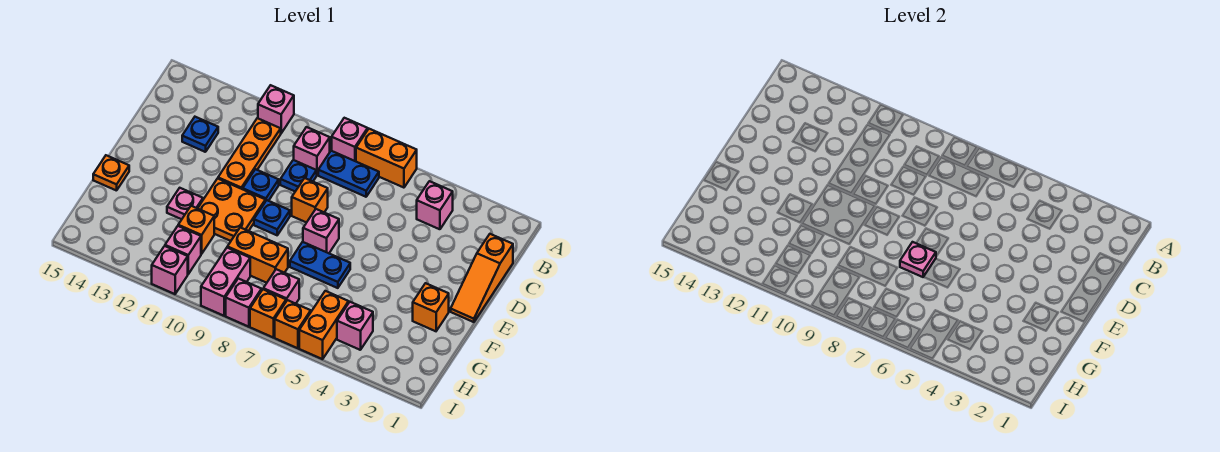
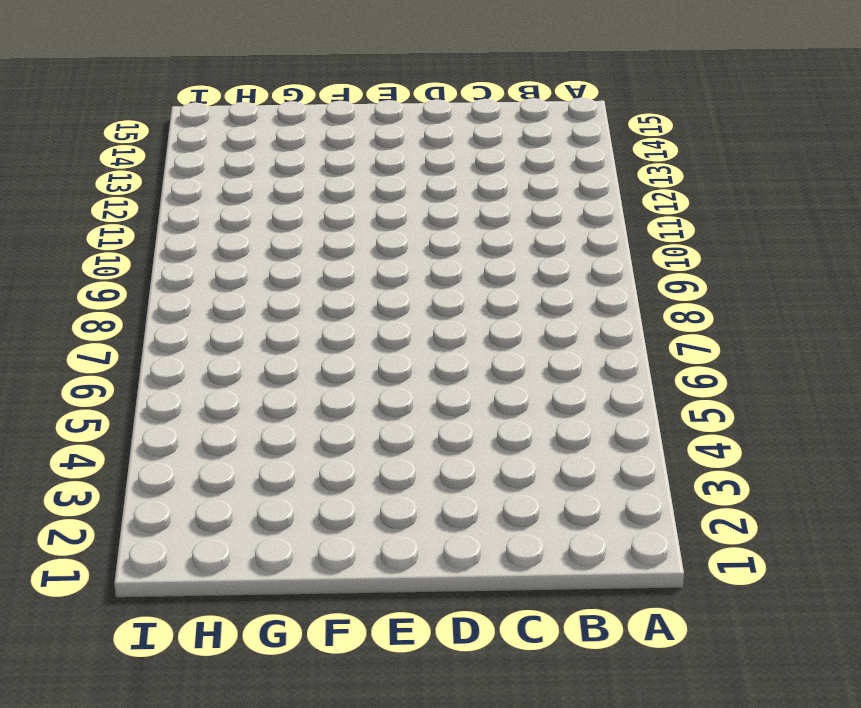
none -> orange brick A6:A7 level 1
none -> pink brick A8 level 1
none -> pink brick A11 level 1
none -> pink brick B4 level 1

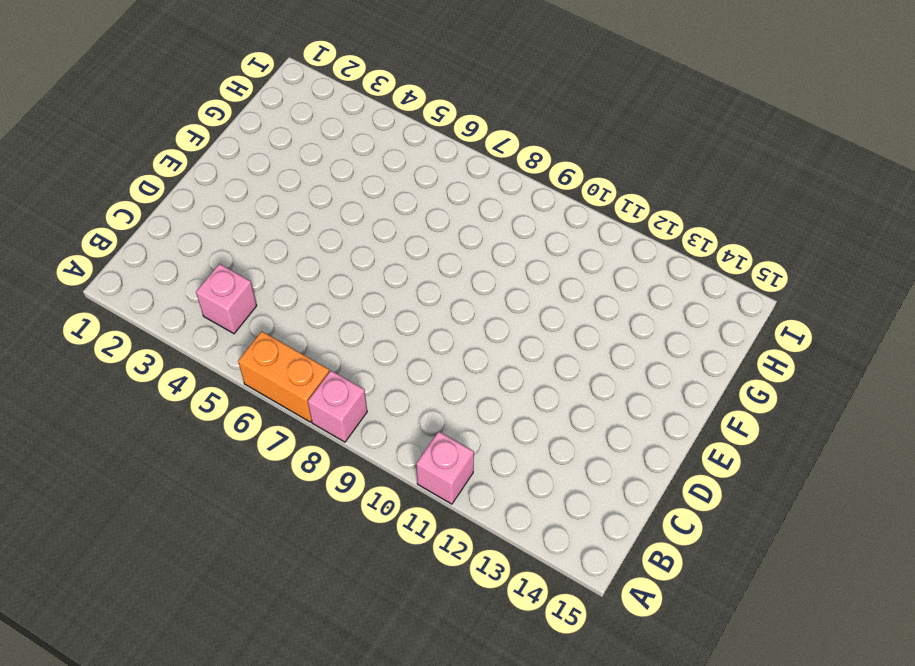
none -> blue plate B7:B8 level 1
none -> pink brick B9 level 1
none -> orange plate B11:D11 level 1
none -> orange slope C1:E1 level 1 top C

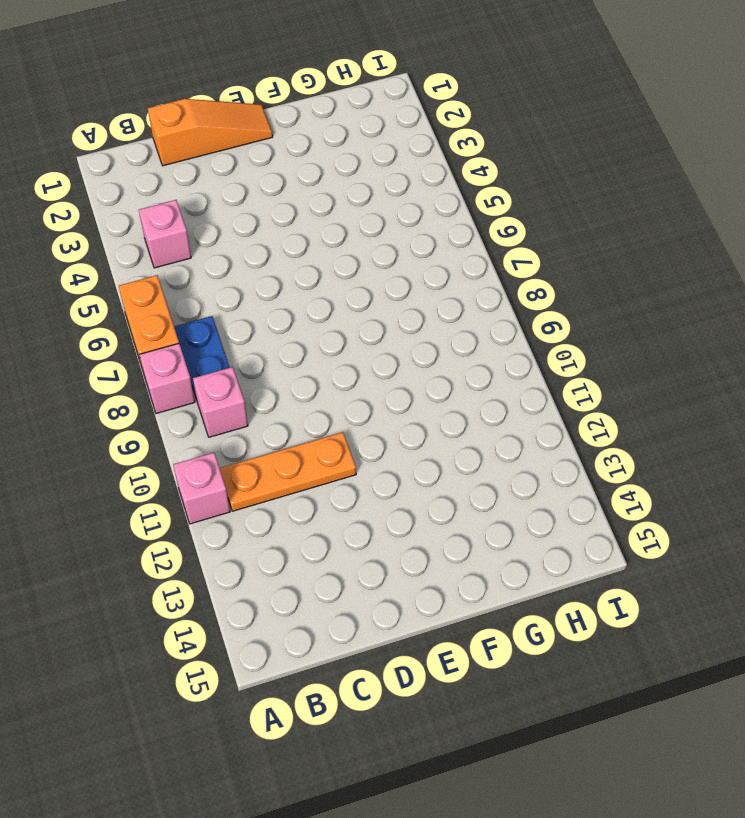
none -> blue plate C9 level 1
none -> blue plate C13 level 1
none -> orange brick D8 level 1
none -> blue plate D10 level 1

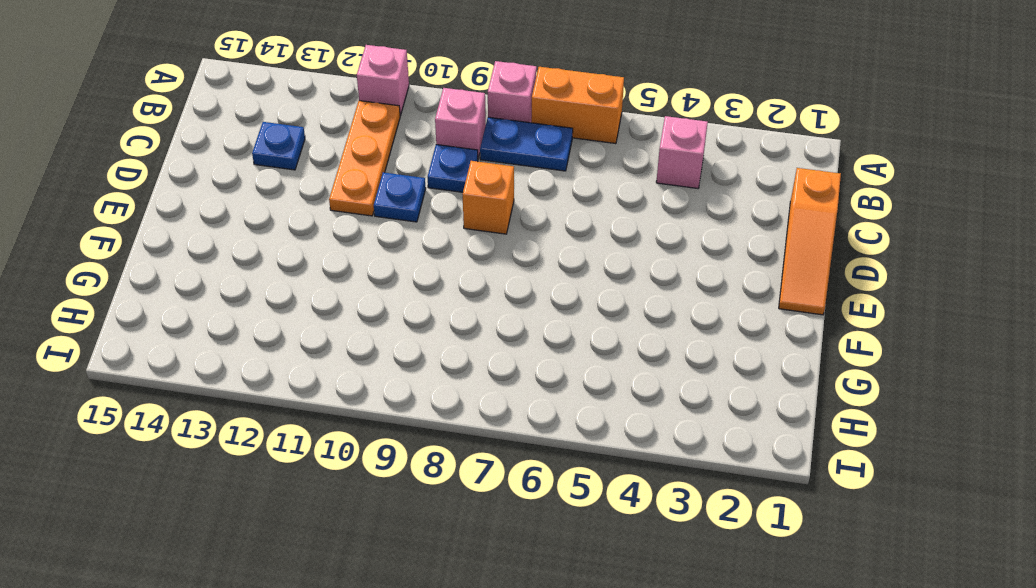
none -> pink brick E7 level 1
none -> blue plate E9 level 1
none -> orange plate E10:F11 level 1
none -> orange brick F2 level 1

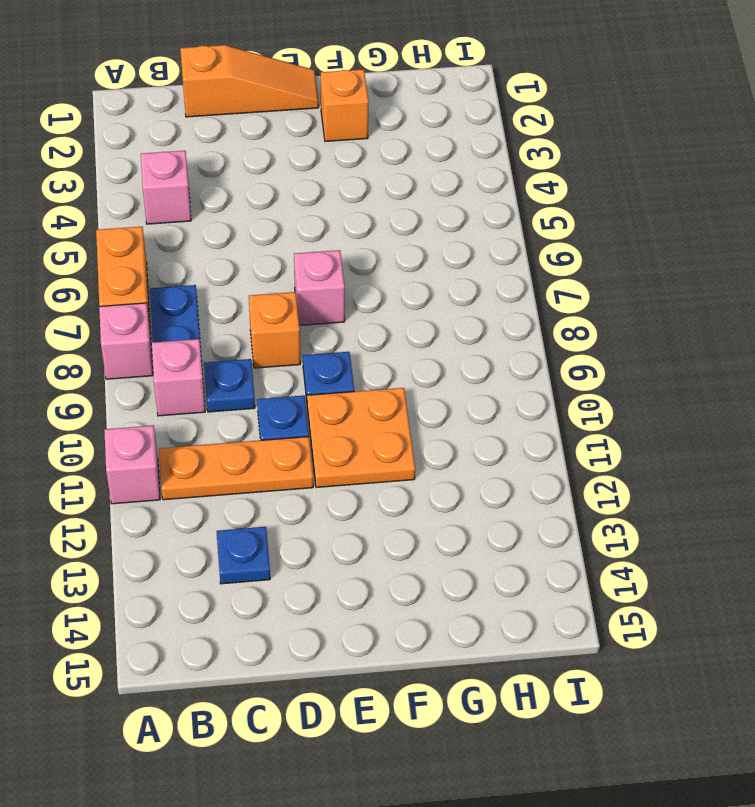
none -> blue plate F6:F7 level 1
none -> pink plate F12 level 1
none -> orange plate F15 level 1
none -> orange brick G8:G9 level 1

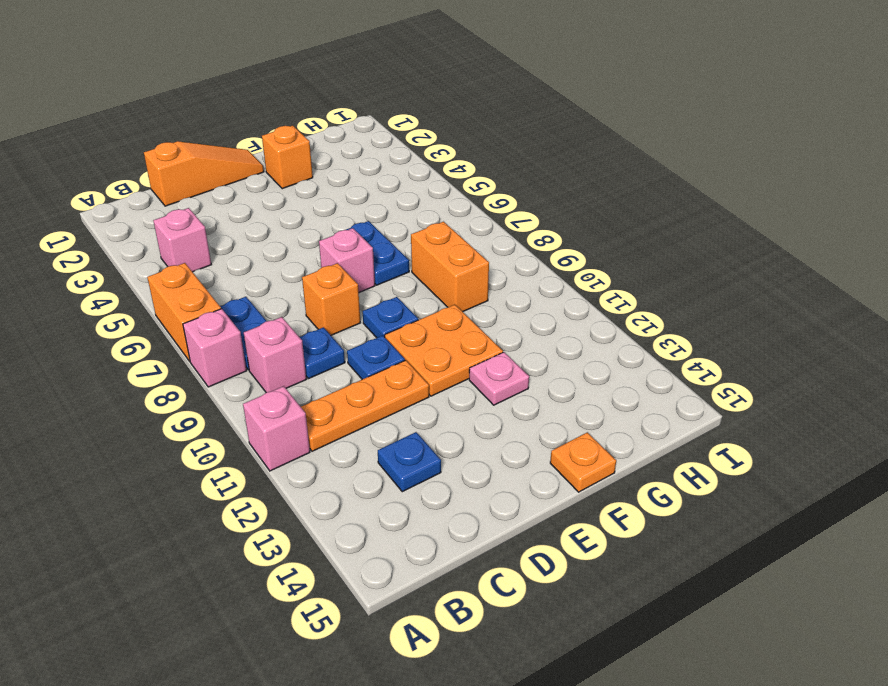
none -> orange brick G11 level 1
none -> pink brick H4 level 1
none -> orange brick H5:I5 level 1
none -> pink brick H7 level 1

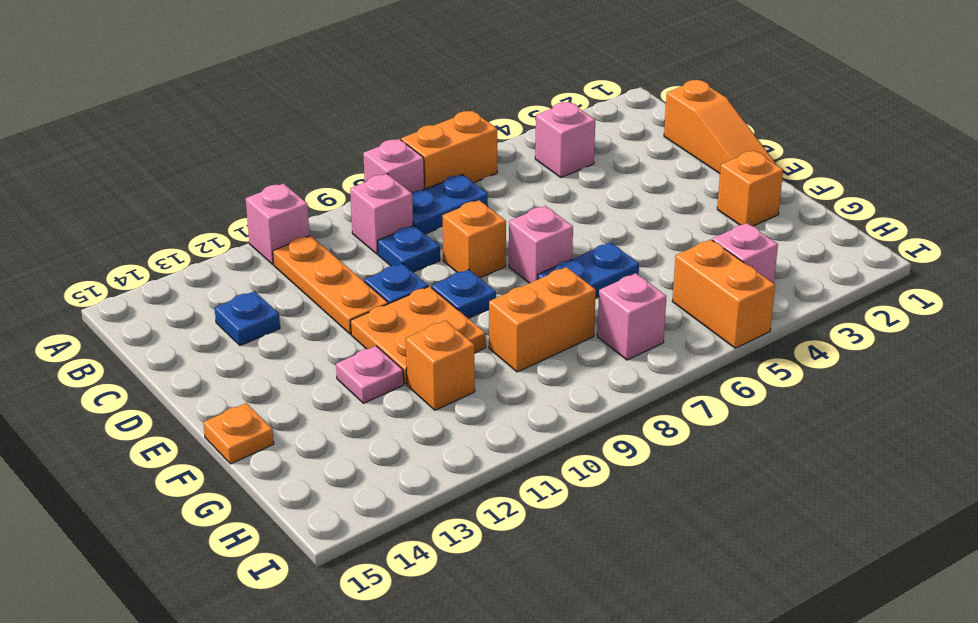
none -> pink brick H9:I9 level 1
none -> pink brick H11 level 1
none -> orange brick I6 level 1
none -> orange brick I7 level 1

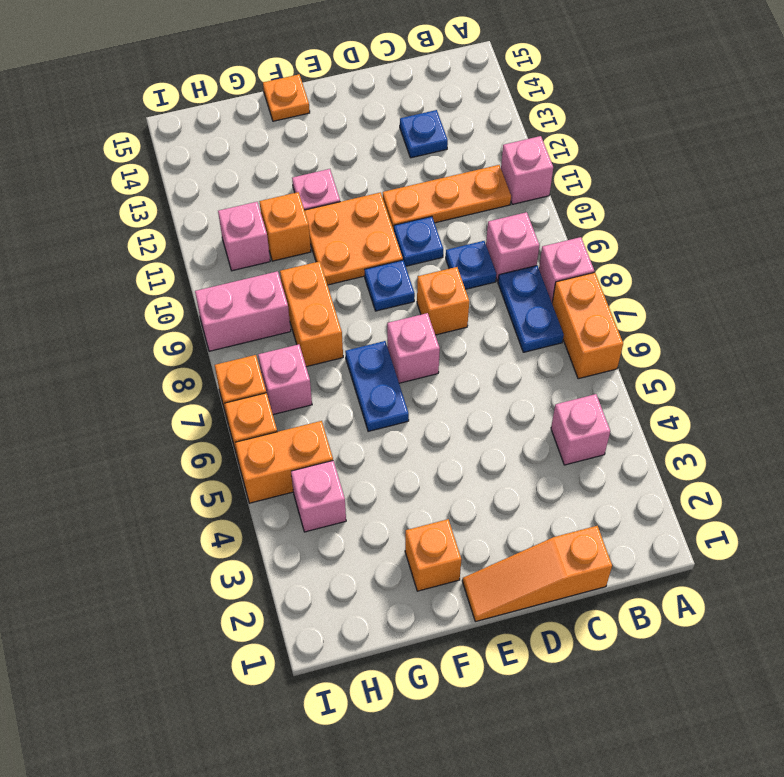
none -> pink brick I8 level 1
none -> pink brick I11 level 1
none -> pink plate F7 level 2

